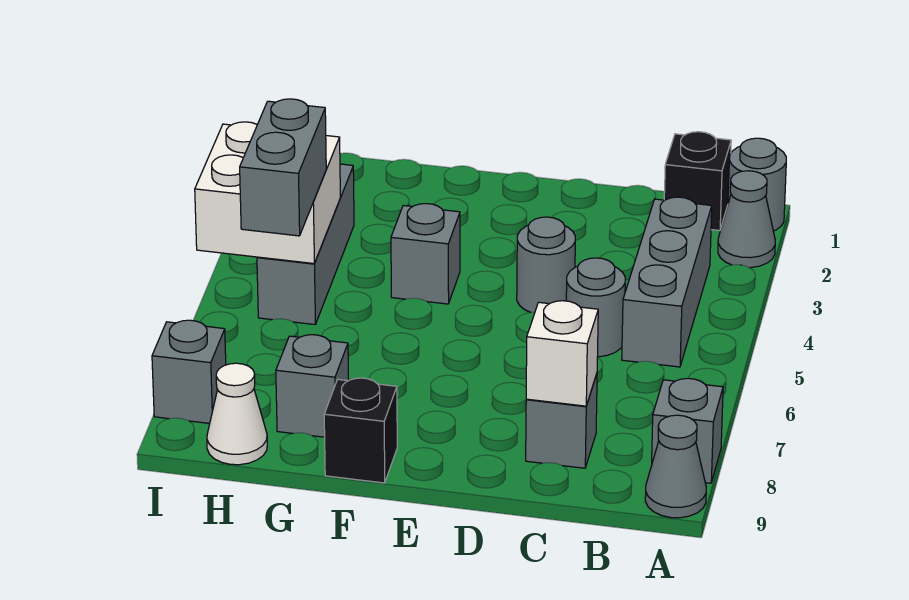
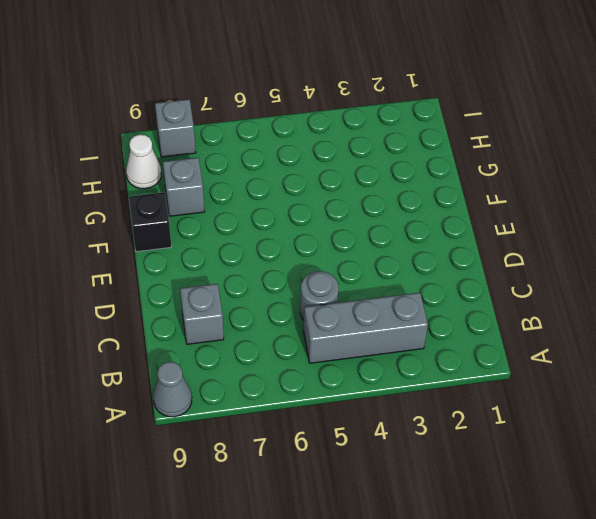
none -> grey round brick A1 level 1
none -> grey cone A2 level 1
none -> grey brick A8 level 1

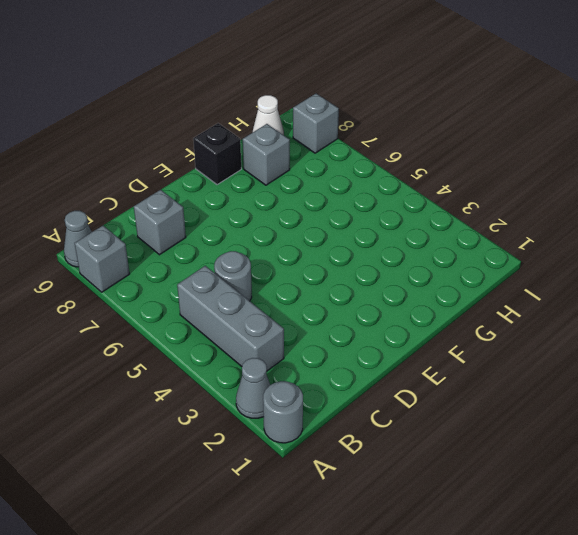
none -> black brick B1 level 1
none -> grey round brick D4 level 1
none -> grey brick F4 level 1

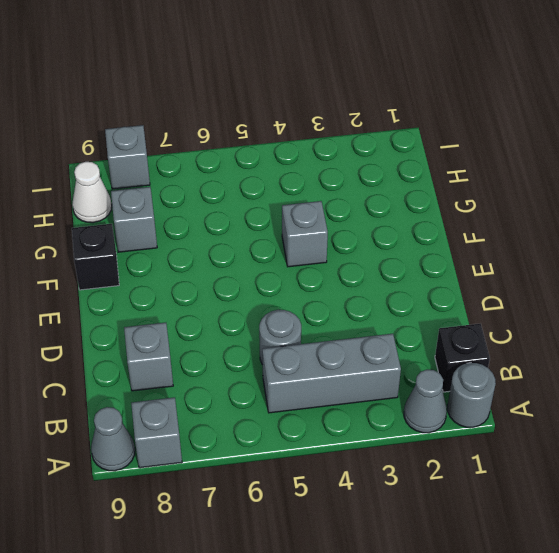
none -> grey round brick D4 level 1
none -> grey brick H3:H5 level 1
none -> white brick C8 level 2

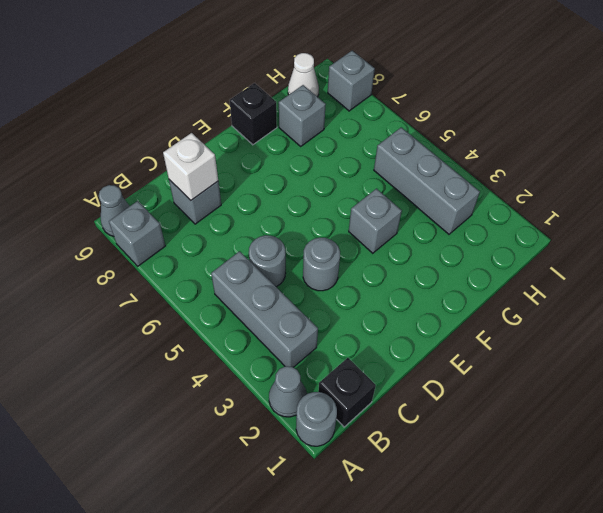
none -> white brick H4:I5 level 2
none -> grey brick H5:H6 level 3

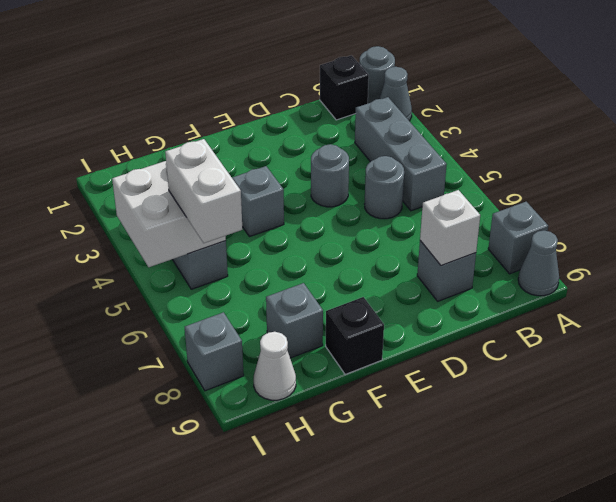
white brick H5:H6 level 3 -> grey brick H5:H6 level 3

